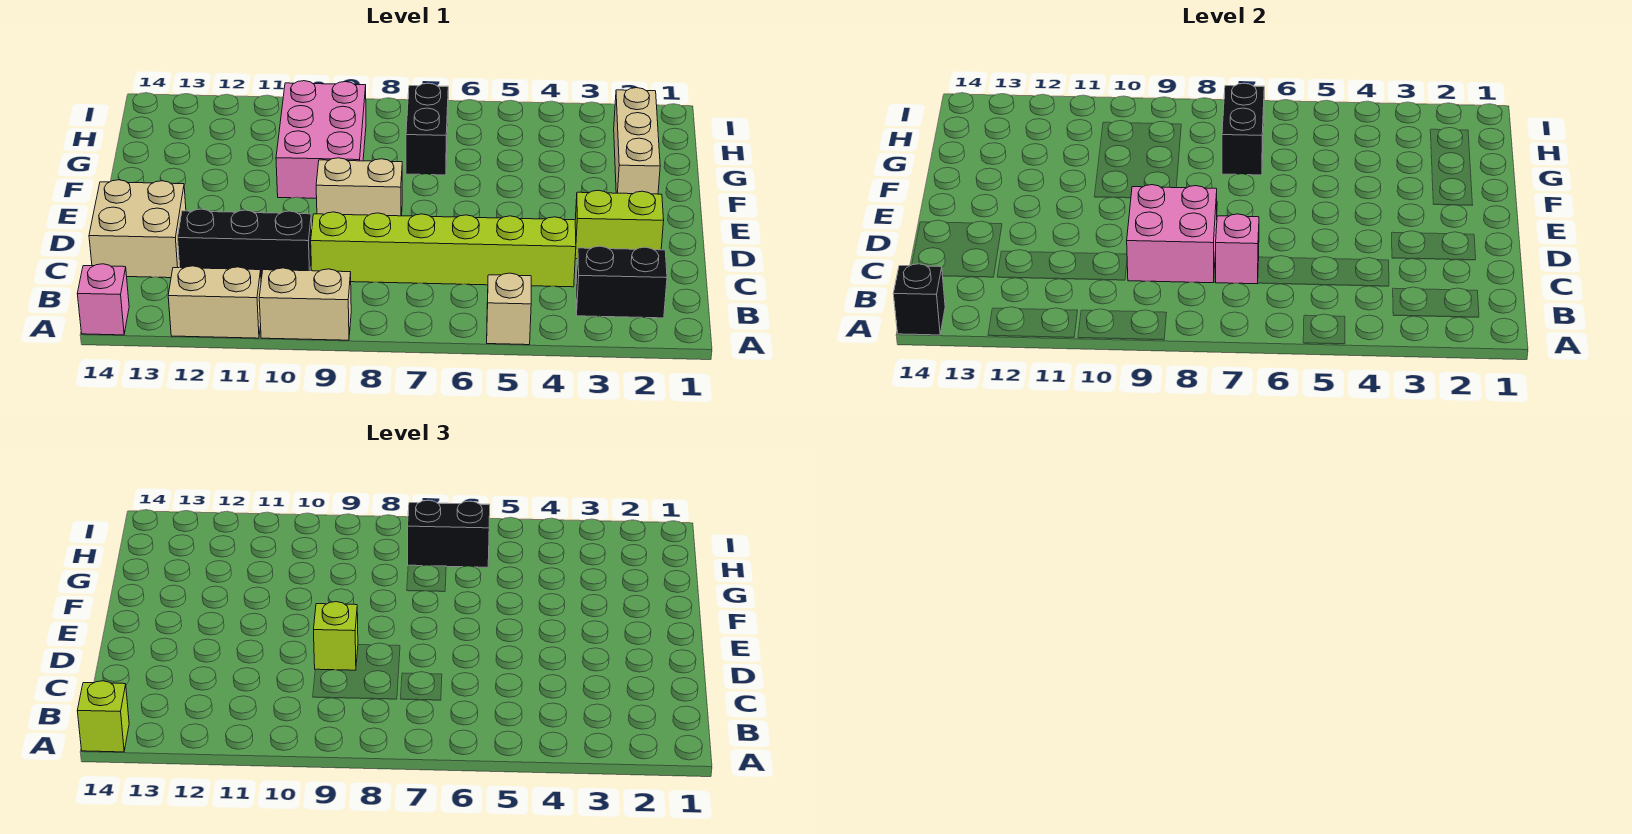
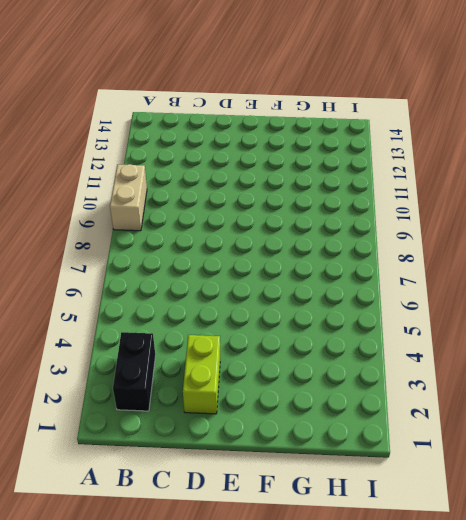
none -> tan brick A5 level 1
none -> tan brick A11:A12 level 1
none -> pink brick A14 level 1

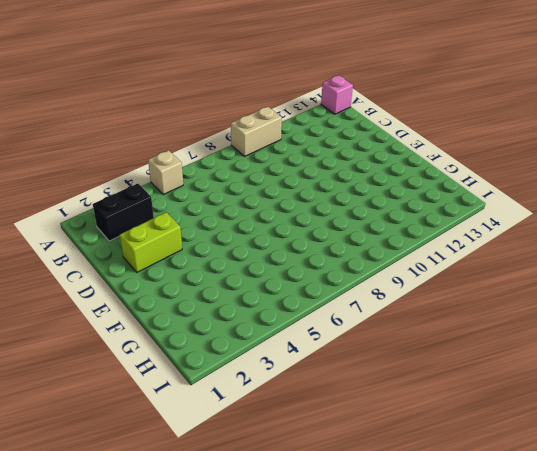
none -> tan brick A11:A12 level 1
none -> lime brick C4:C9 level 1
none -> black brick C10:C12 level 1

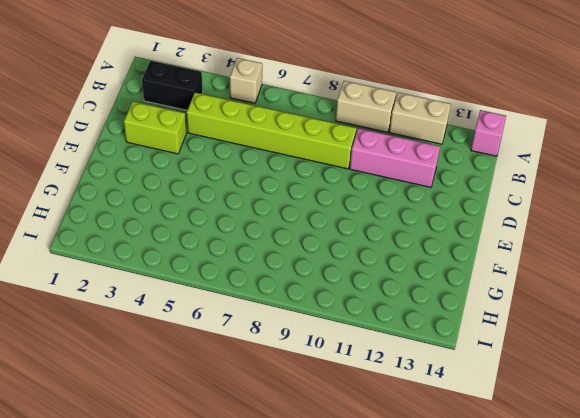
pink brick C10:C12 level 1 -> black brick C10:C12 level 1
none -> tan brick C13:D14 level 1
none -> tan brick E8:E9 level 1
none -> tan brick F2:H2 level 1

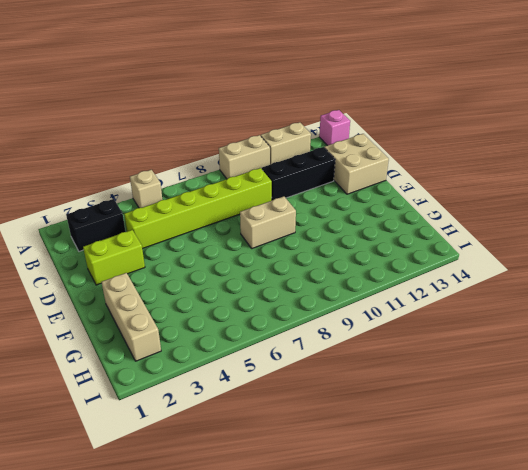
none -> pink brick F9:H10 level 1
none -> black brick G7:H7 level 1
none -> black brick A14 level 2

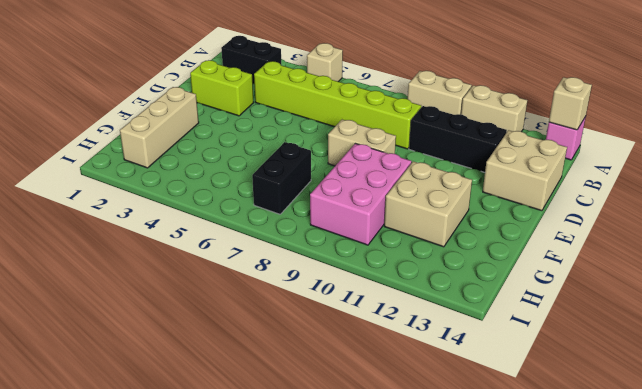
tan brick A14 level 2 -> black brick A14 level 2
tan brick F11:G12 level 1 -> none
none -> pink brick C7 level 2
none -> pink brick C8:D9 level 2
none -> black brick G7:H7 level 2

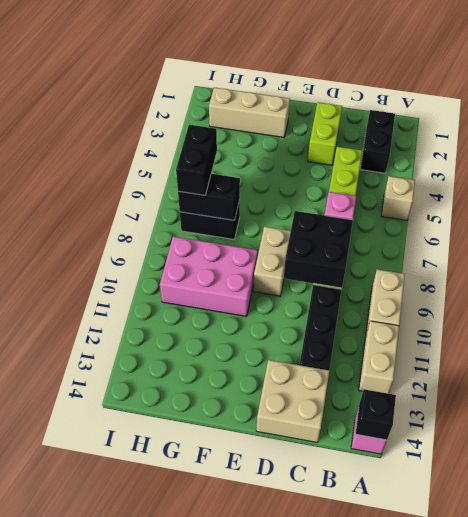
black brick C8:D9 level 2 -> pink brick C8:D9 level 2
none -> lime brick A14 level 3
none -> lime brick D9 level 3

